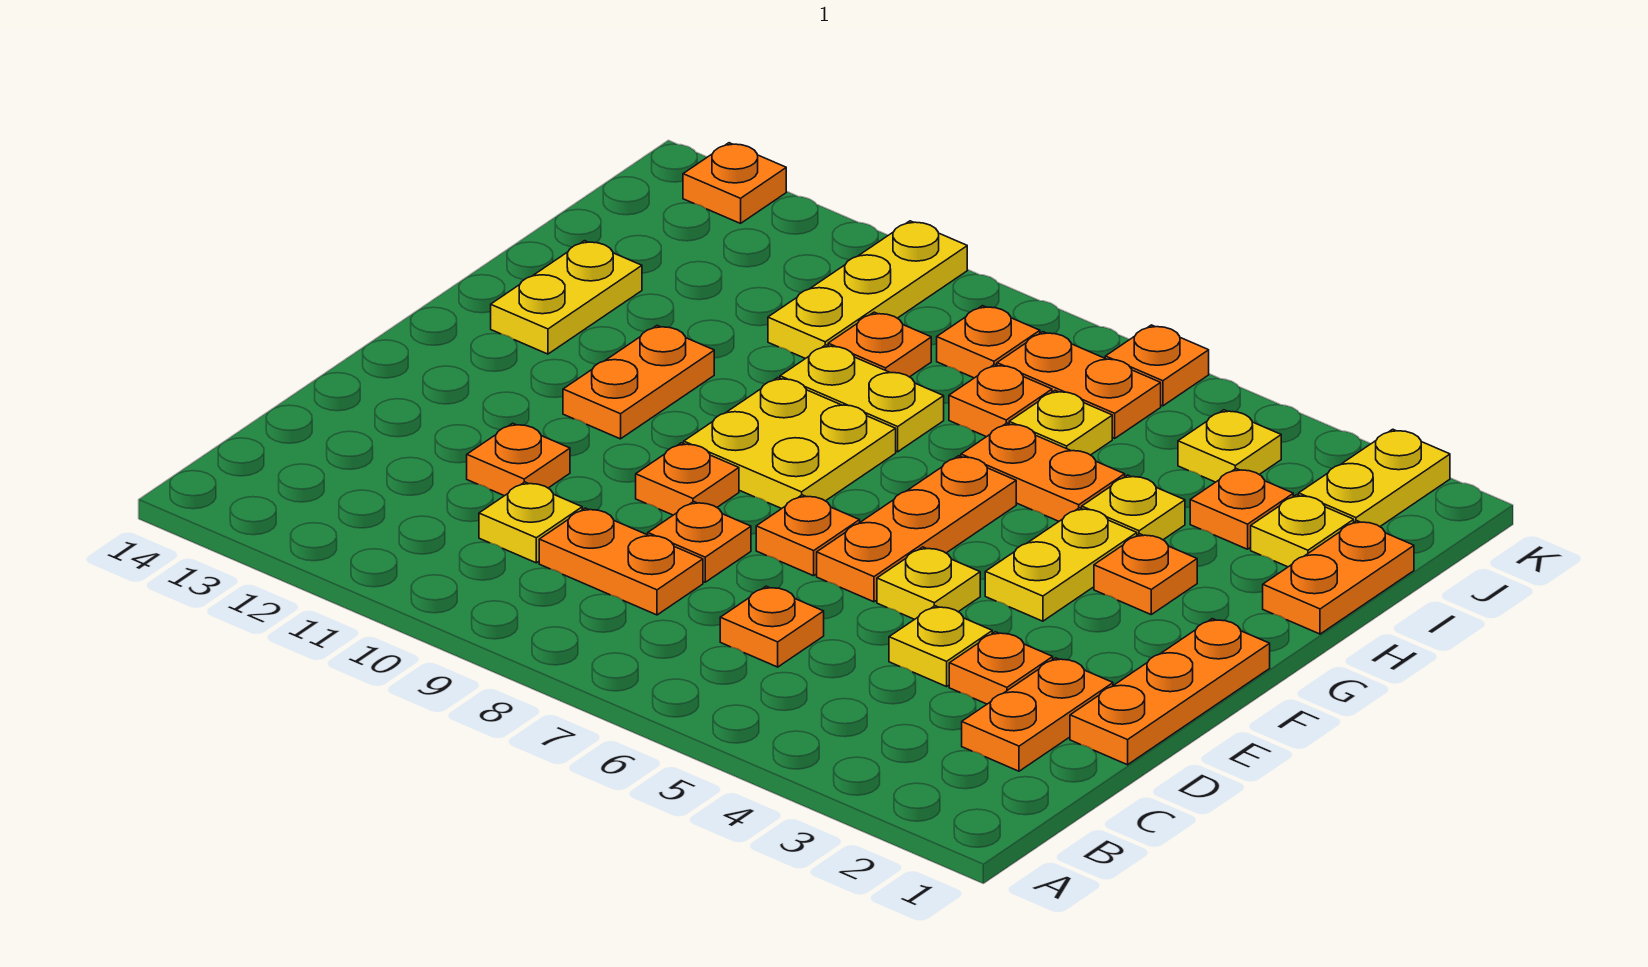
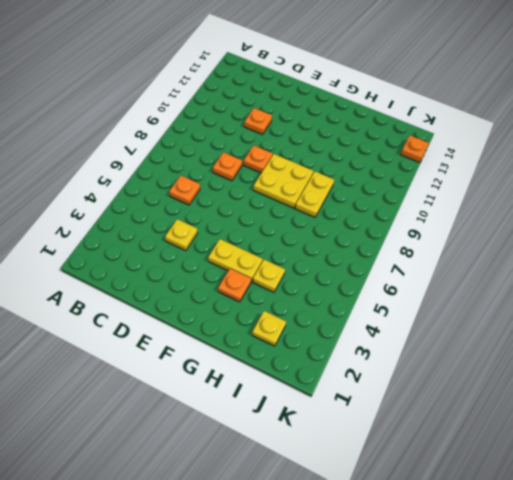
none -> orange plate C2:D2 level 1
none -> orange plate C8:C9 level 1
none -> yellow plate C10 level 1
none -> orange plate D1:F1 level 1

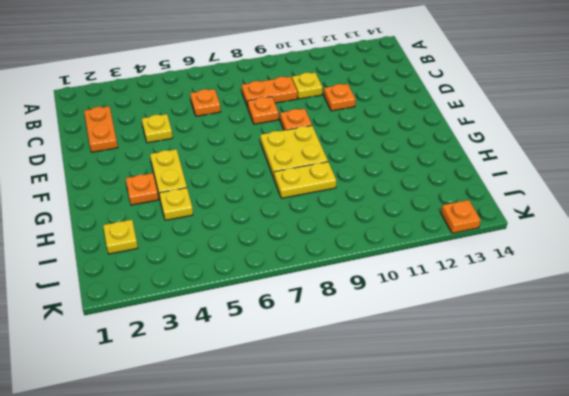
none -> orange plate D1:F1 level 1
none -> orange plate D3 level 1
none -> yellow plate E5 level 1
none -> orange plate E6:G6 level 1

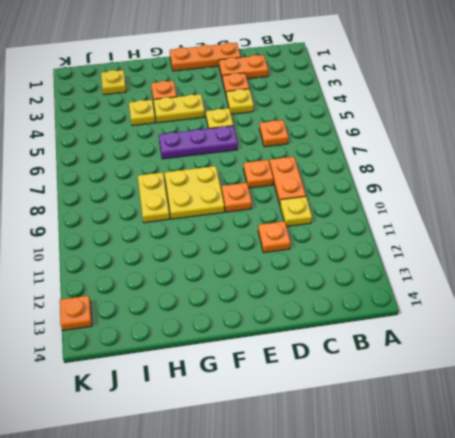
purple plate E6:G6 level 1 -> orange plate E6:G6 level 1
none -> orange plate E7 level 1
none -> orange plate F11:G11 level 1
none -> yellow plate G13:H13 level 1
none -> orange plate H1:I1 level 1

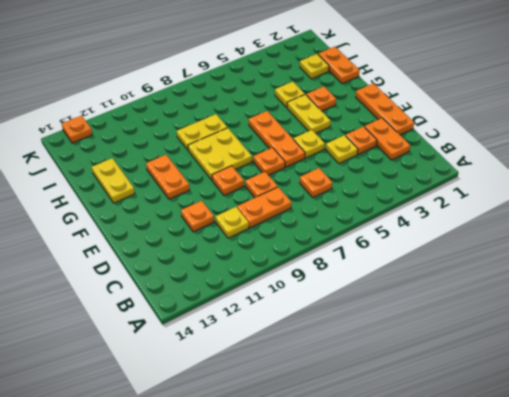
none -> orange plate H5:H6 level 1
none -> orange plate I3 level 1
none -> yellow plate I6 level 1
none -> orange plate I7 level 1

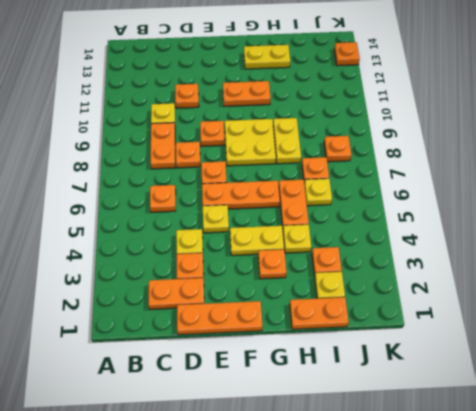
none -> orange plate I9 level 1
none -> yellow plate I10:K10 level 1
none -> yellow plate J2:K2 level 1
none -> yellow plate J4 level 1

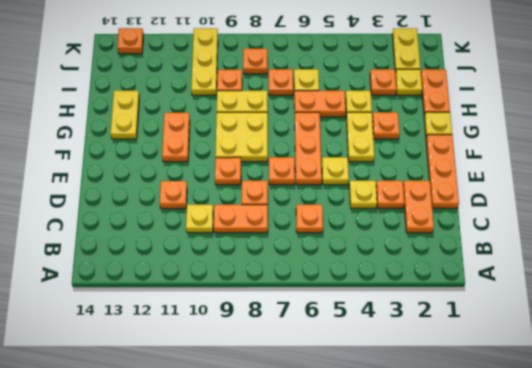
yellow plate G1 level 1 -> yellow plate J4 level 1
none -> orange plate J6:J7 level 1
none -> orange plate K6 level 1

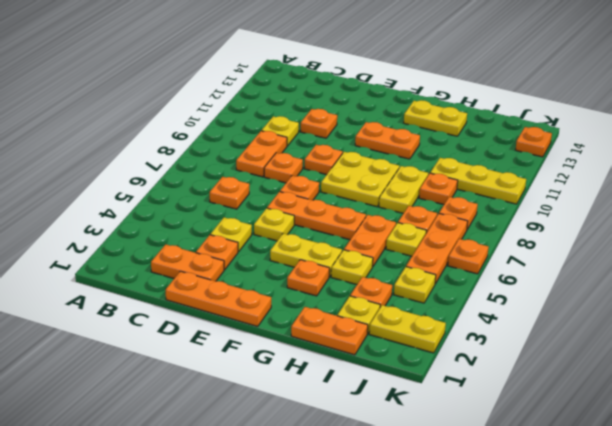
orange plate J5:J7 level 1 -> orange plate J6:J7 level 1

